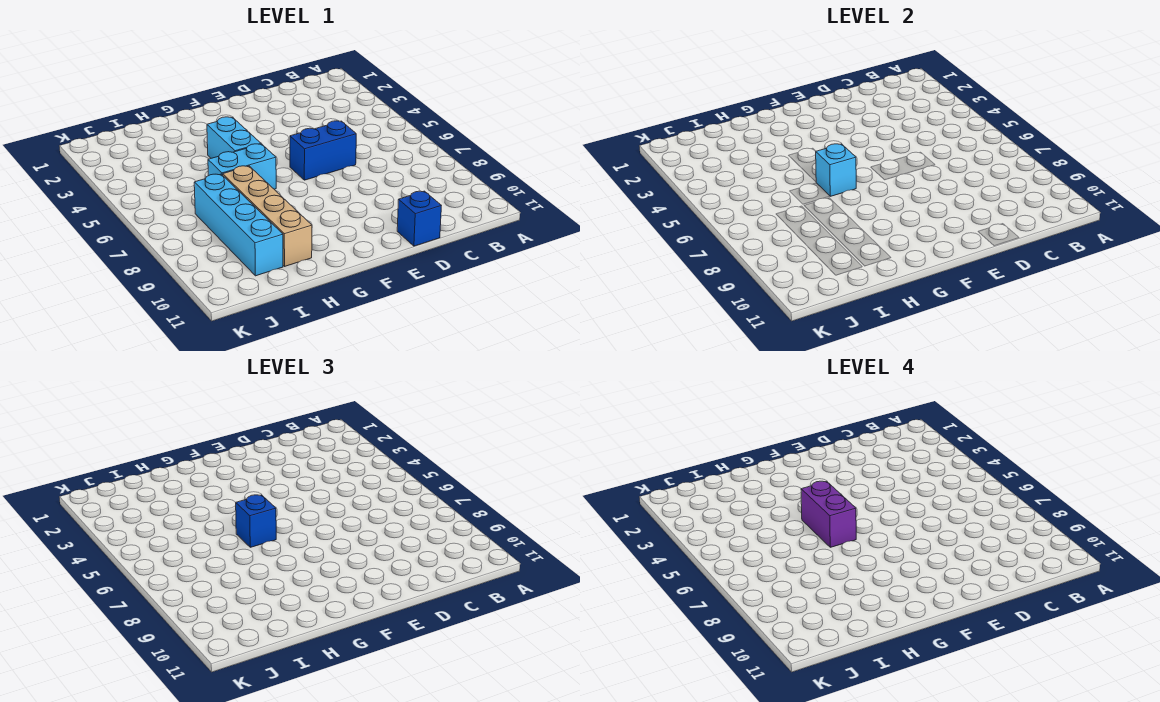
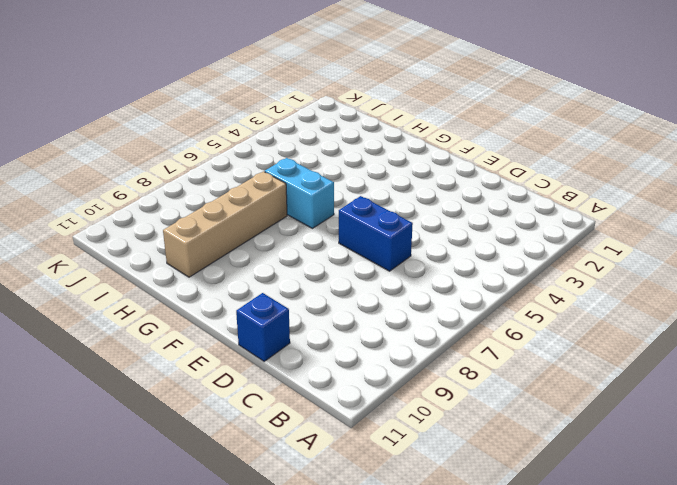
none -> cyan brick G4:G5 level 1
none -> cyan brick I7:I10 level 1

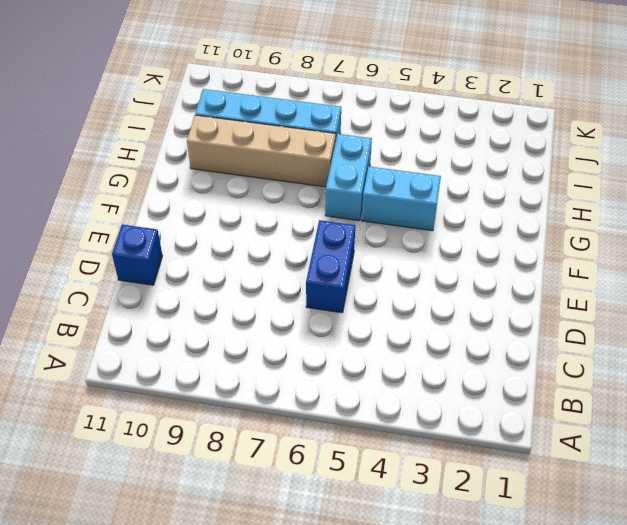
none -> cyan brick G6 level 2
none -> blue brick G6 level 3

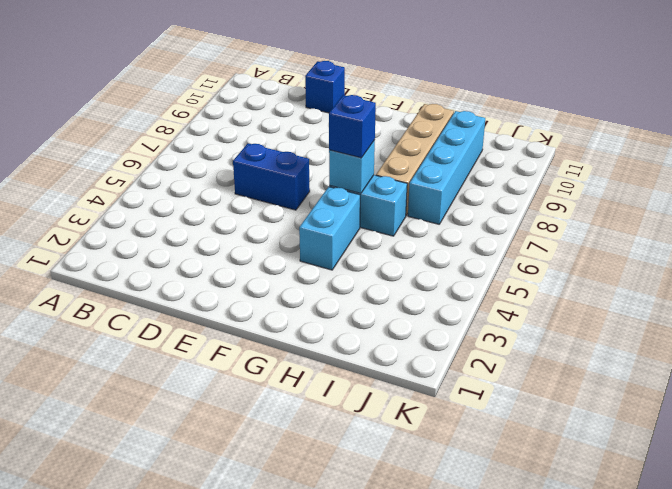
none -> purple brick G5:G6 level 4

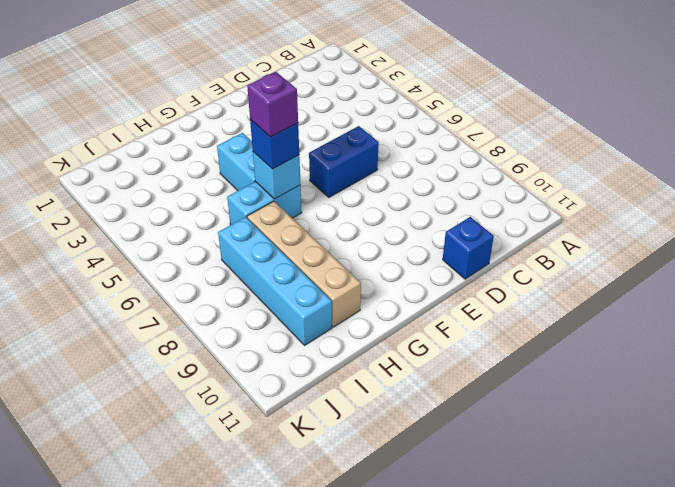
purple brick G6 level 4 -> purple brick G5:G6 level 4

